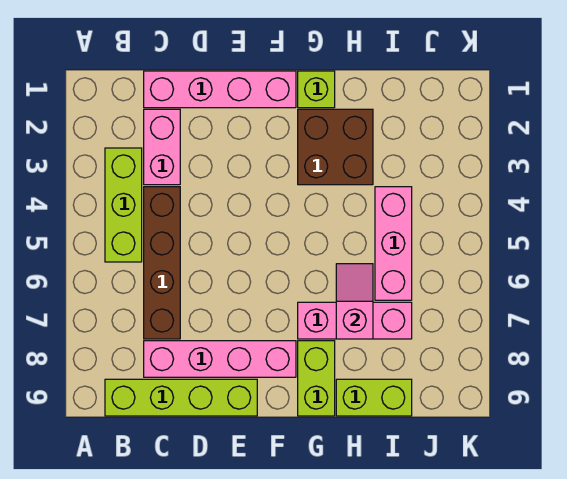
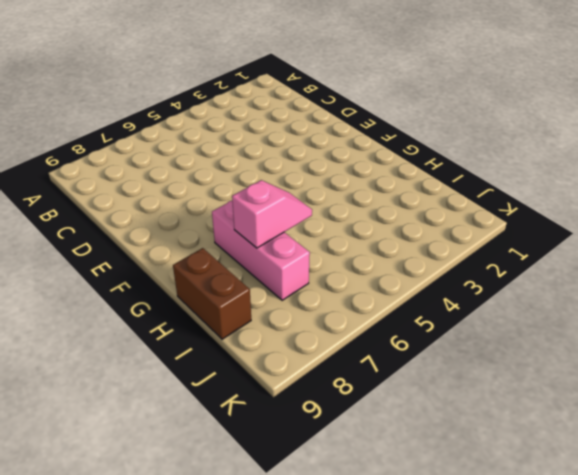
brown brick H9:I9 level 1 -> lime brick H9:I9 level 1
none -> lime brick B3:B5 level 1
none -> lime brick B9:E9 level 1
none -> pink brick C1:F1 level 1

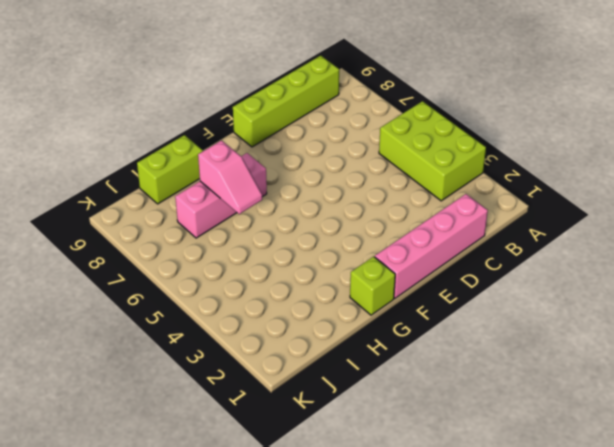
lime brick A3:B5 level 1 -> lime brick B3:B5 level 1
none -> pink brick C2:C3 level 1
none -> brown brick C4:C7 level 1
none -> pink brick C8:F8 level 1

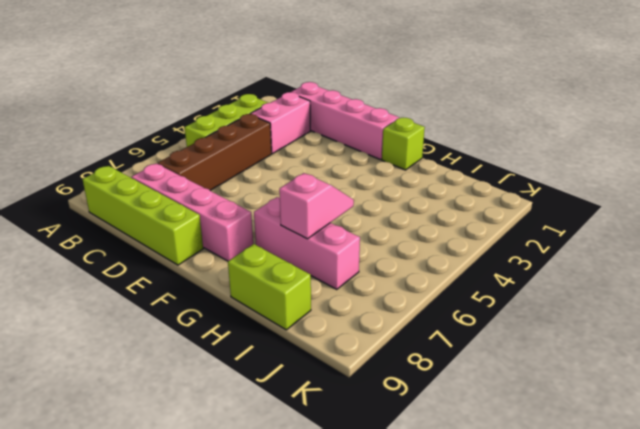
none -> brown brick G2:H3 level 1
none -> lime brick G8:G9 level 1
none -> pink brick I4:I6 level 1

